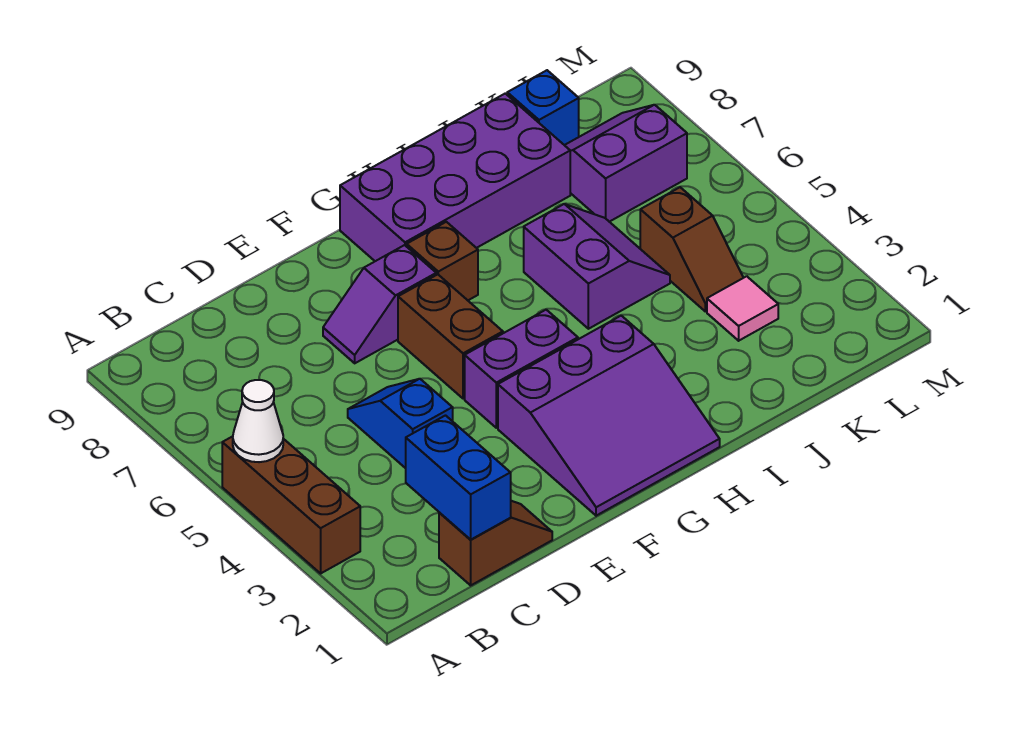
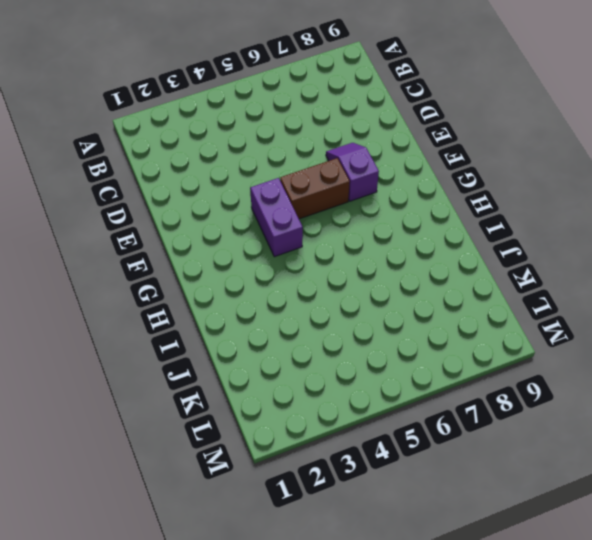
none -> brown brick A3:A5 level 1
none -> brown slope C1:D1 level 1 top C
none -> blue slope D4:D5 level 1 top 4

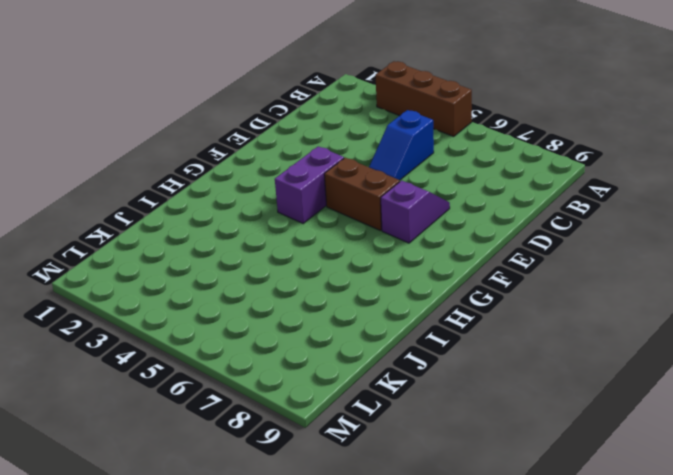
blue slope C5:D5 level 1 top C -> blue slope D4:D5 level 1 top 4
none -> brown slope C1:D1 level 1 top C
none -> purple slope F1:H3 level 1 top 3
none -> brown brick G7 level 1

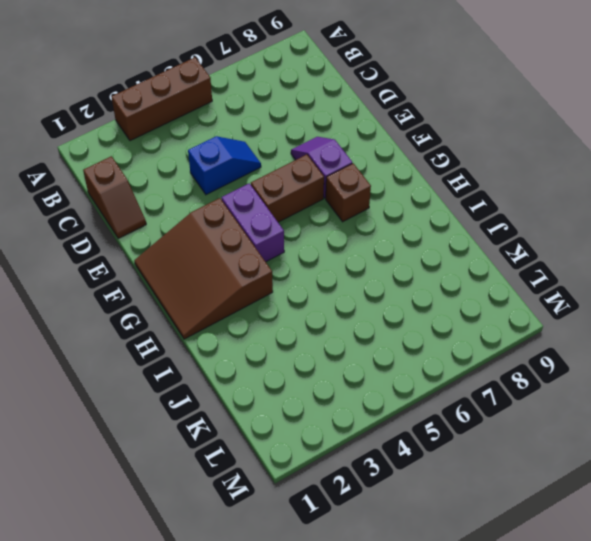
brown slope F1:H3 level 1 top 3 -> purple slope F1:H3 level 1 top 3
none -> purple brick G8:J9 level 1
none -> purple slope I5:J6 level 1 top I
none -> pink tile K3 level 1

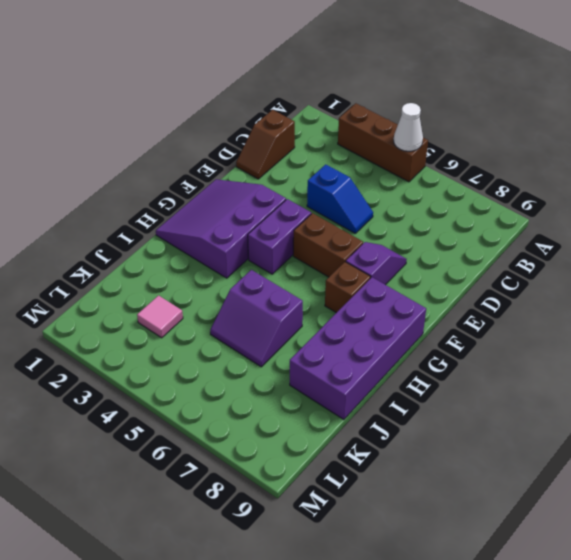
none -> brown slope K4:K5 level 1 top 5
none -> purple slope K7:L8 level 1 top 7
none -> blue brick K9 level 1

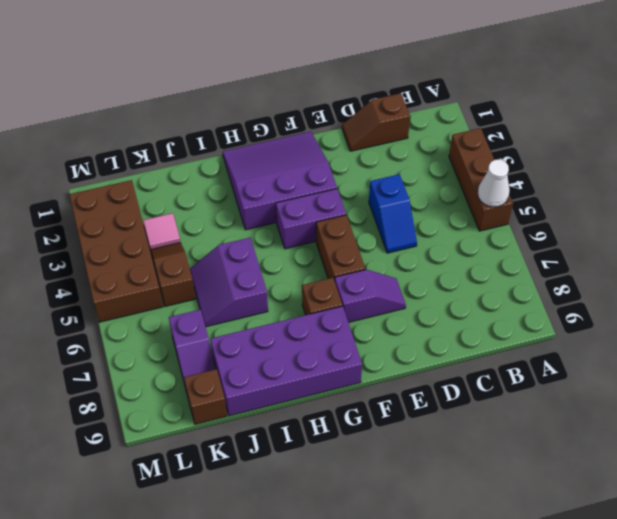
purple slope K7:K8 level 1 top 7 -> purple slope K7:L8 level 1 top 7
brown brick K9 level 1 -> blue brick K9 level 1
brown brick L2:M5 level 1 -> none
none -> blue brick C1:C2 level 2

